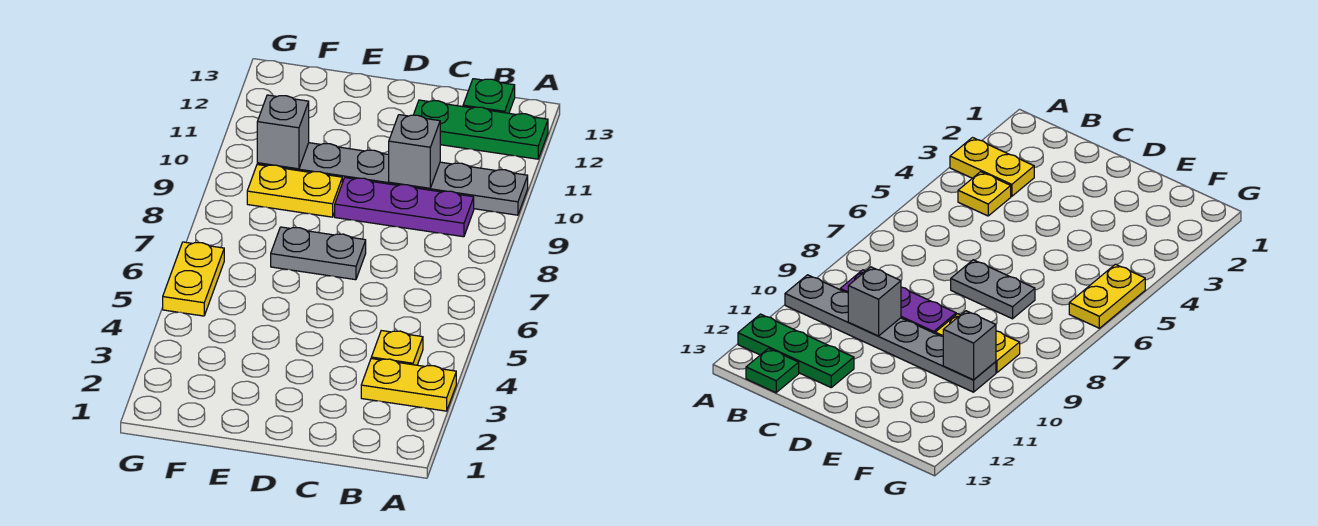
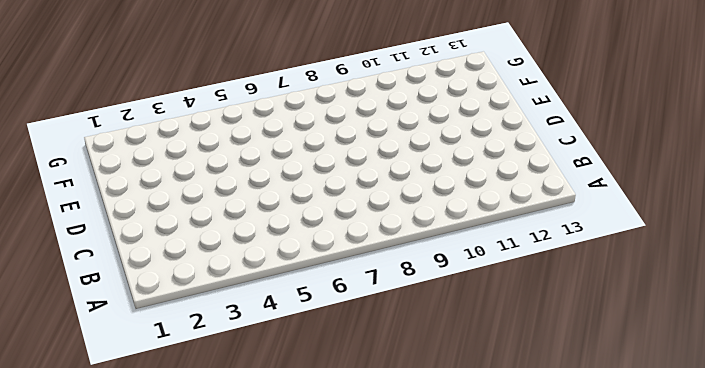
none -> yellow plate A3:B3 level 1
none -> grey plate A10:F10 level 1

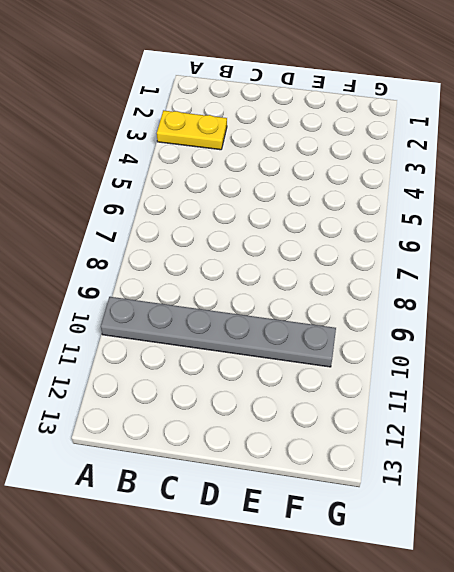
none -> green plate A12:C12 level 1
none -> yellow plate B4 level 1

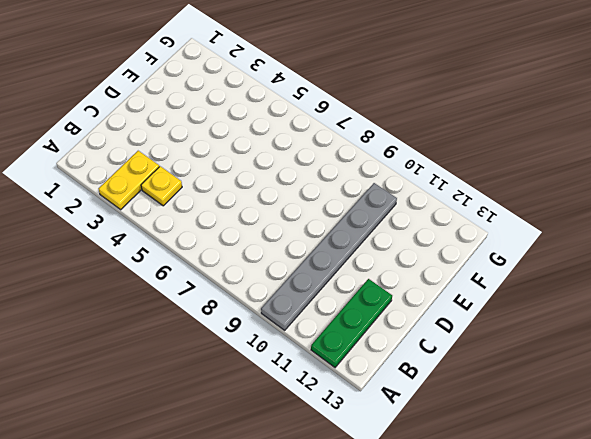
none -> purple plate B9:D9 level 1
none -> green plate B13 level 1

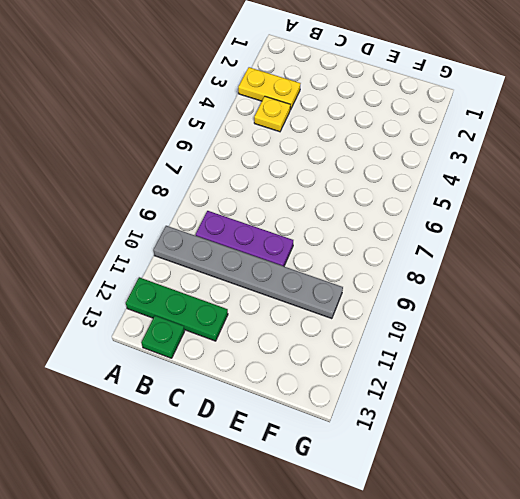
none -> grey plate D7:E7 level 1
none -> yellow plate E9:F9 level 1

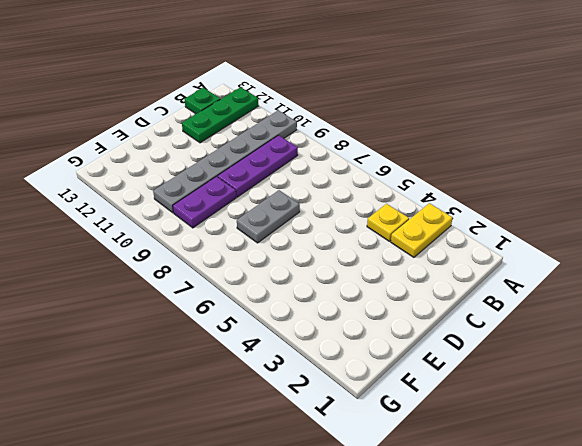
purple plate E9:F9 level 1 -> yellow plate E9:F9 level 1
none -> yellow plate G5:G6 level 1
none -> grey brick C10 level 2

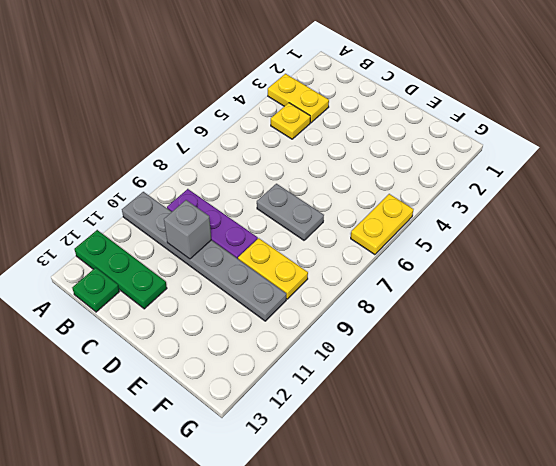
none -> grey brick F10 level 2

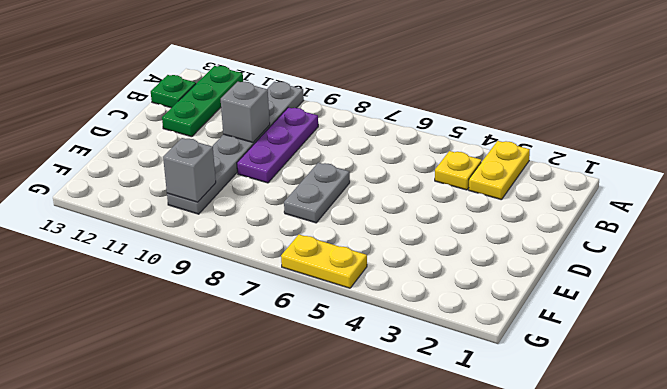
none -> yellow plate E9:F9 level 1

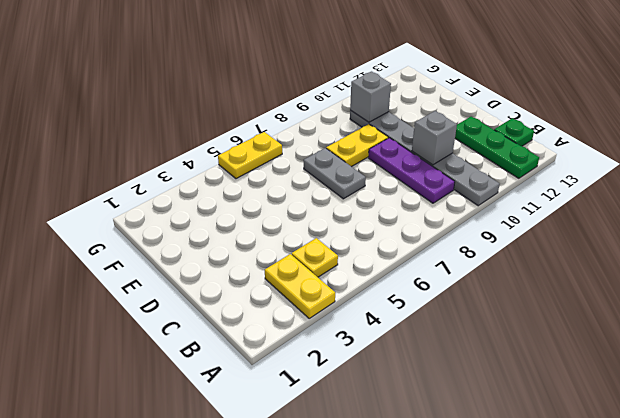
yellow plate E8:E9 level 1 -> yellow plate E9:F9 level 1

